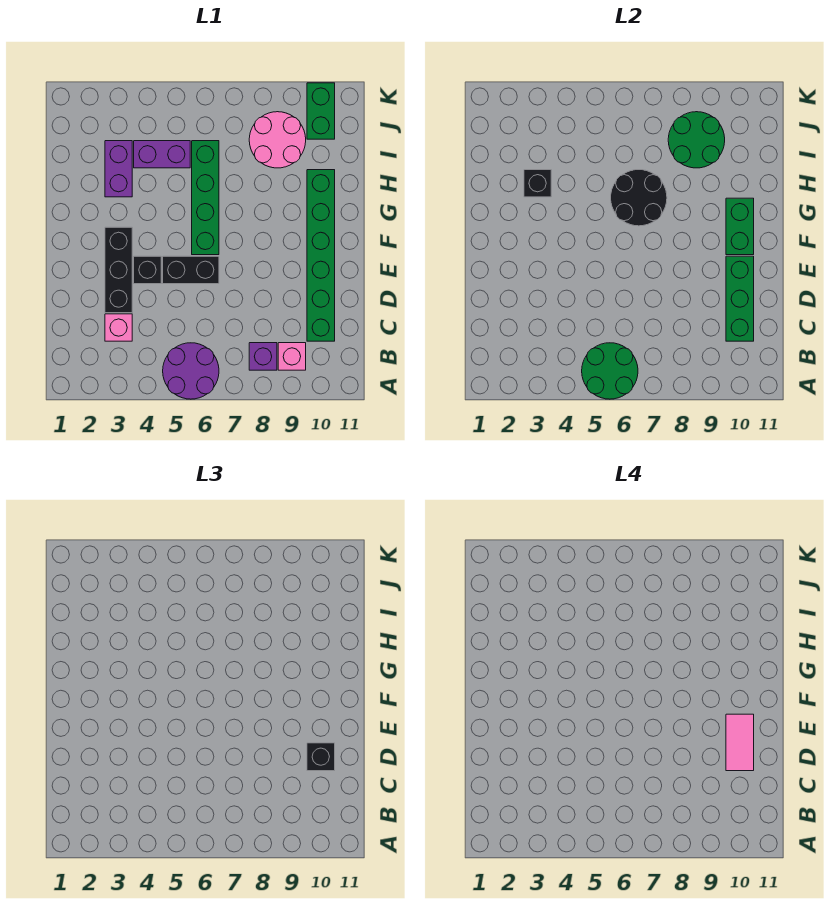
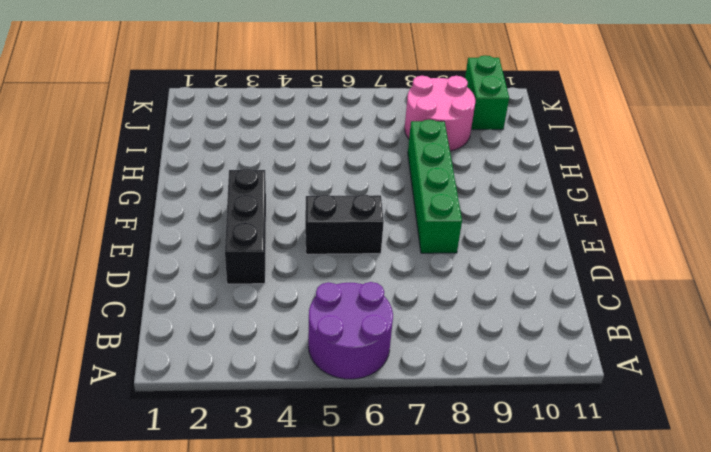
green brick E8:H8 level 1 -> green brick F6:I6 level 1
none -> purple brick B8 level 1
none -> pink brick B9 level 1
none -> pink brick C3 level 1

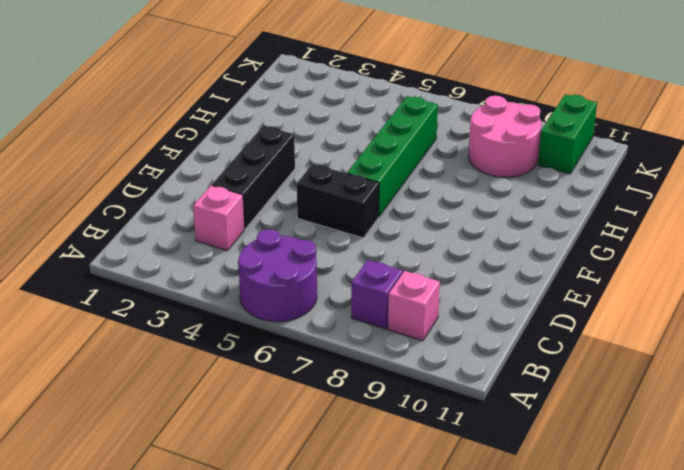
none -> green brick C10:H10 level 1
none -> black brick E4 level 1
none -> purple brick H3:I3 level 1

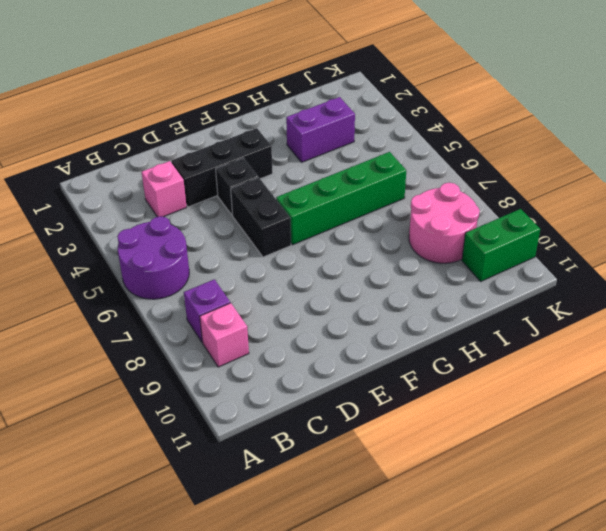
none -> green brick C10:H10 level 1
none -> purple brick I4:I5 level 1
none -> green round brick A5:B6 level 2

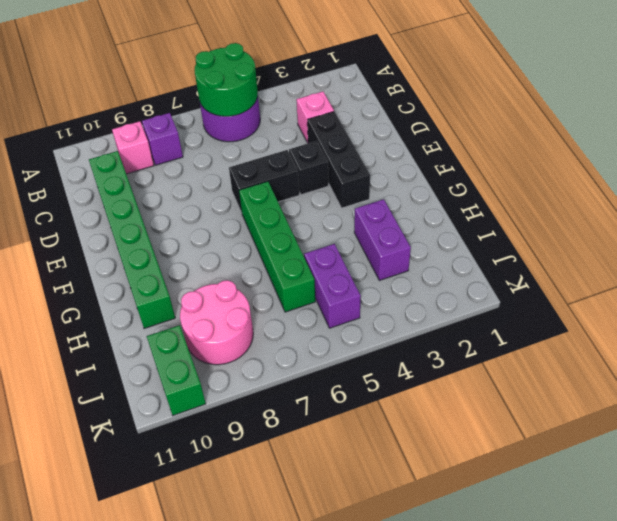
purple brick I5:J5 level 1 -> purple brick I4:I5 level 1
none -> green brick C10:E10 level 2
none -> green brick F10:G10 level 2
none -> black round brick G6:H7 level 2

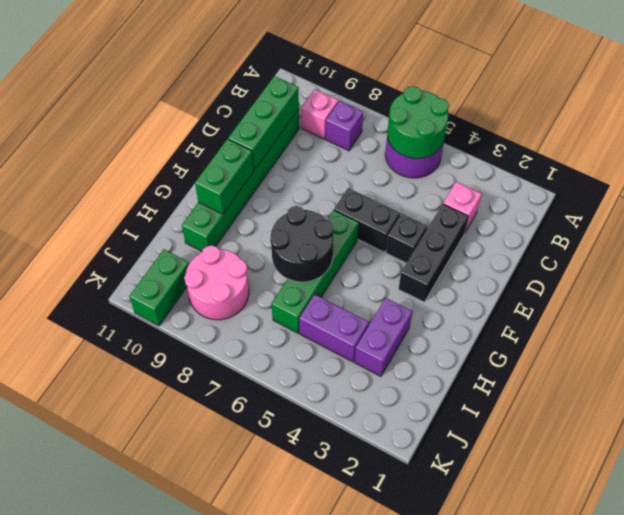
none -> black brick H3 level 2
none -> green round brick I8:J9 level 2
none -> black brick D10 level 3

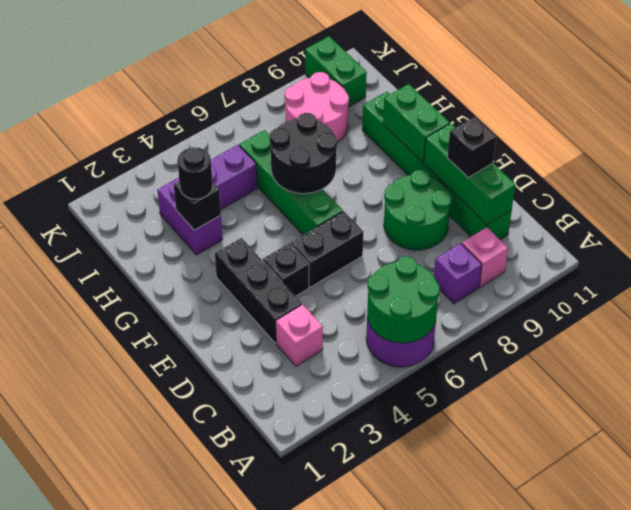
green round brick D8:E9 level 1 -> green round brick I8:J9 level 2
black round brick H3 level 3 -> none
none -> pink tile D10:E10 level 4

